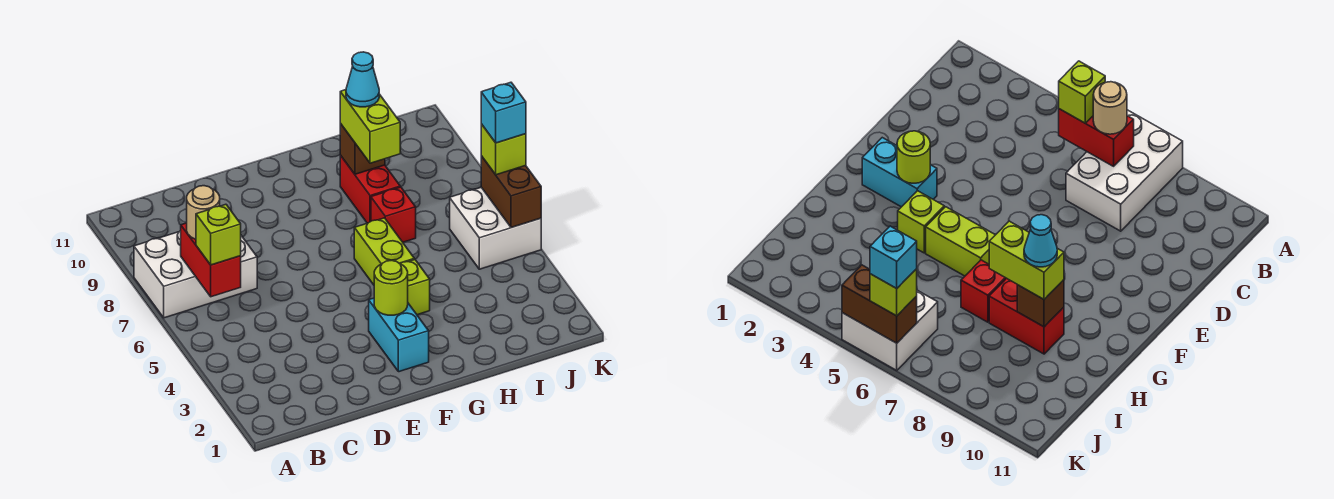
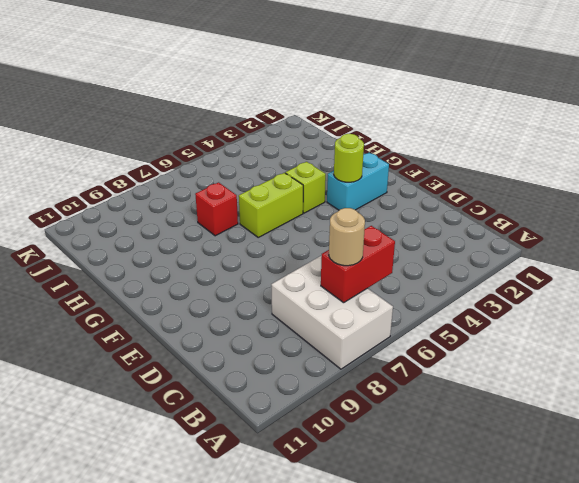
none -> red brick H8:H9 level 1
none -> white brick J5:K6 level 1
none -> brown brick H9 level 2

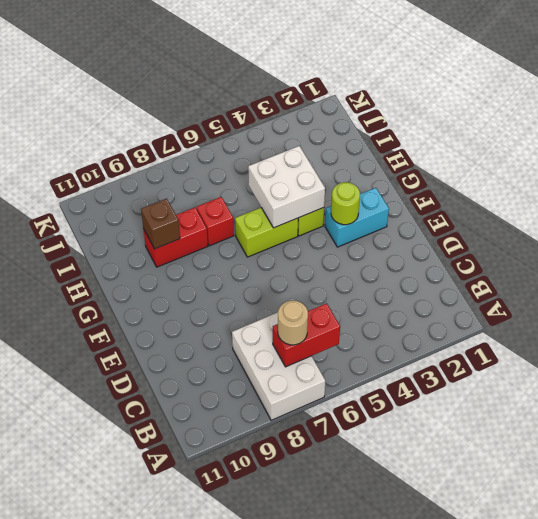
white brick G4:H5 level 2 -> white brick J5:K6 level 1
none -> brown brick K5:K6 level 2
none -> lime brick B6 level 3
none -> lime brick H8:H9 level 3

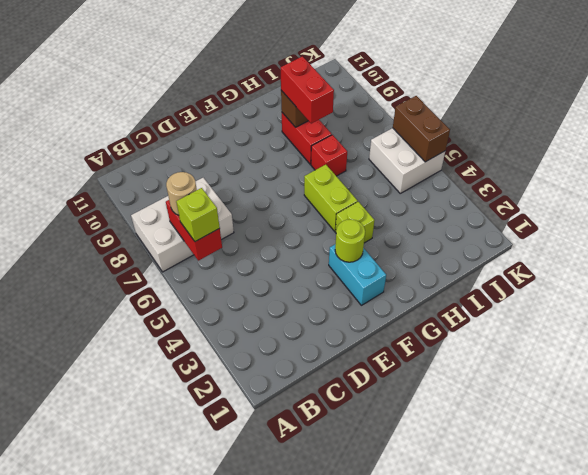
red brick H8:H9 level 3 -> lime brick H8:H9 level 3
none -> lime brick K6 level 3
none -> cyan cone H9 level 4
none -> cyan brick K6 level 4

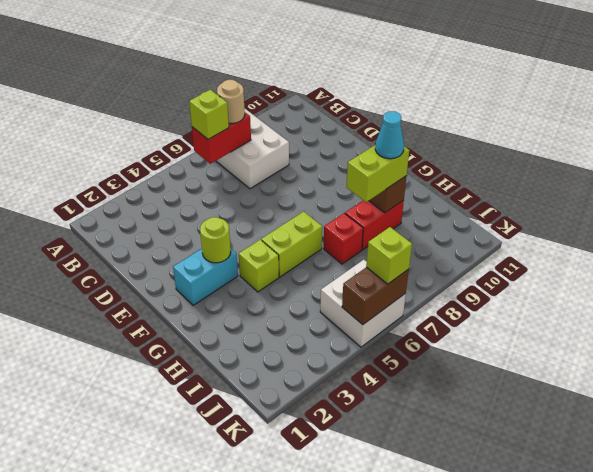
none -> cyan brick K6 level 4

